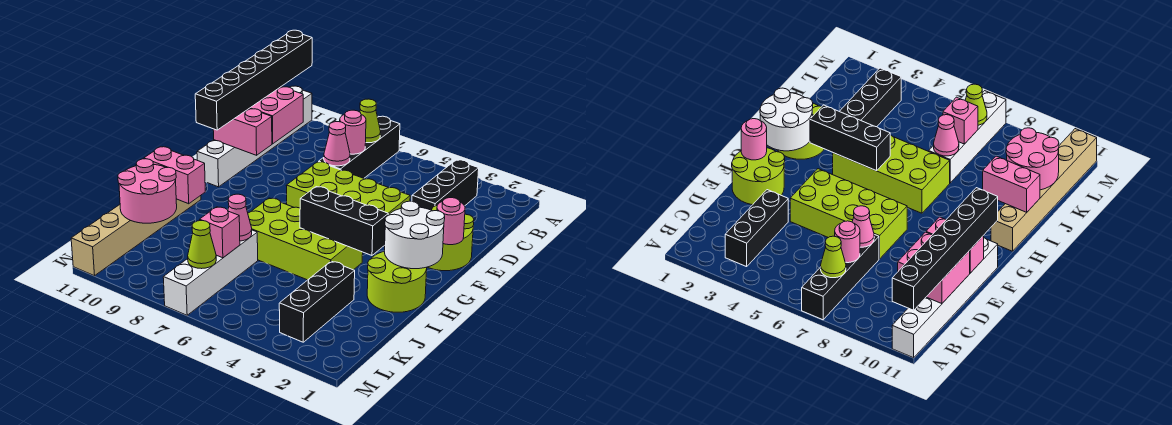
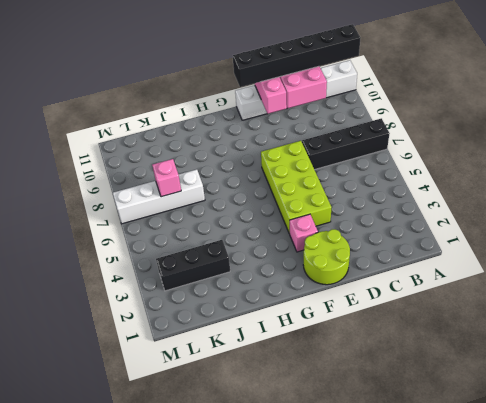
pink brick F3 level 1 -> none
none -> black brick B3:D3 level 1
none -> lime round brick H1:I2 level 1
none -> lime brick H4:I7 level 1

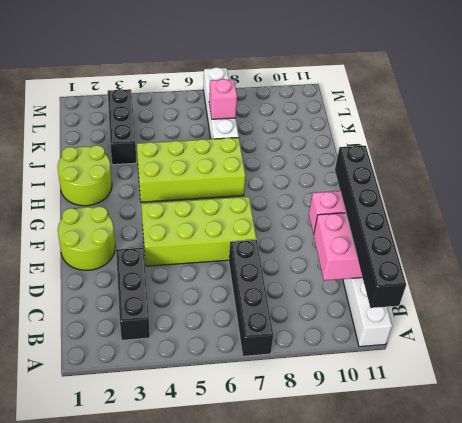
none -> tan brick H11:M11 level 1
none -> lime cone B7 level 2
none -> pink round brick C7 level 2

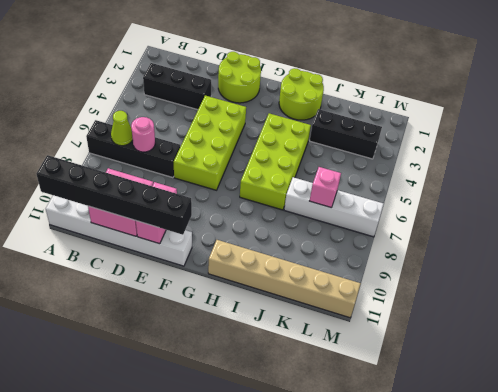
none -> pink cone D7 level 2
none -> pink round brick F1 level 2
none -> white round brick G1:H2 level 2

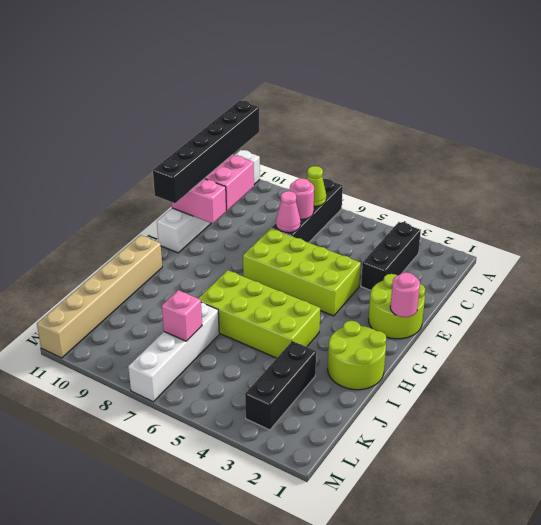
none -> white round brick G1:H2 level 2
none -> black brick H3:H5 level 2
none -> pink brick I10:I11 level 2

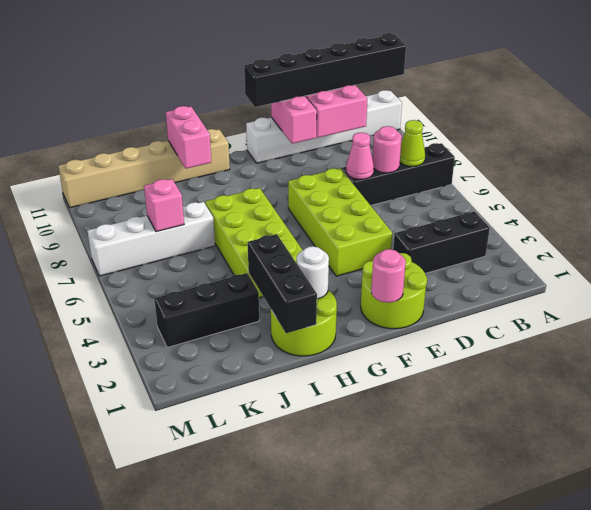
white round brick H2 level 2 -> white round brick G1:H2 level 2
black brick I1:I3 level 2 -> black brick H3:H5 level 2
none -> pink cone J7 level 2
none -> pink round brick J10:K11 level 2
none -> lime cone L7 level 2

